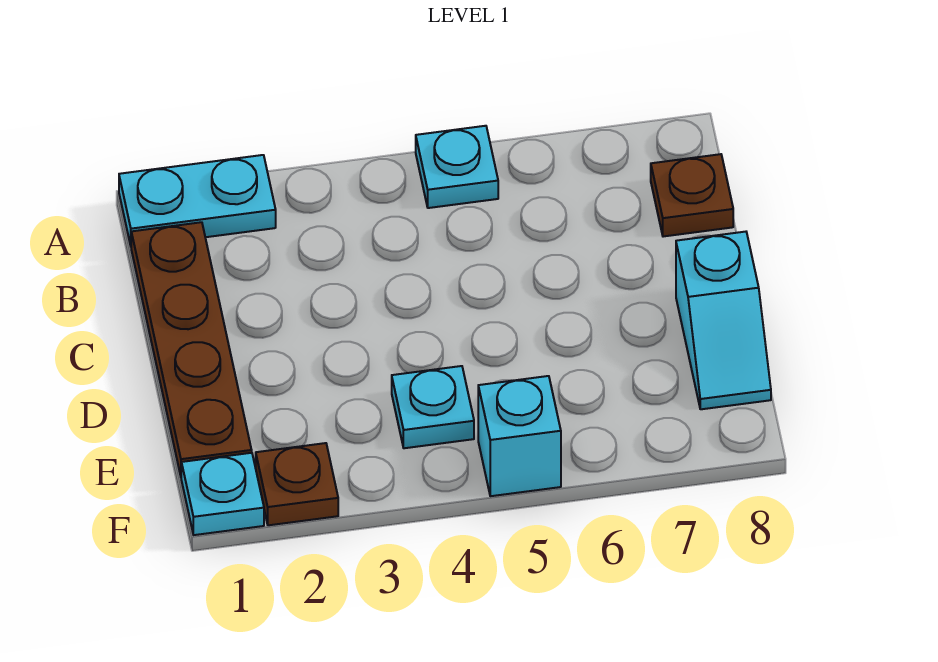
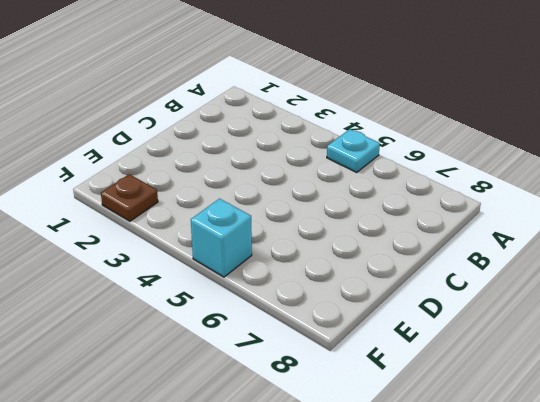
none -> cyan plate A1:A2 level 1
none -> brown plate B1:E1 level 1

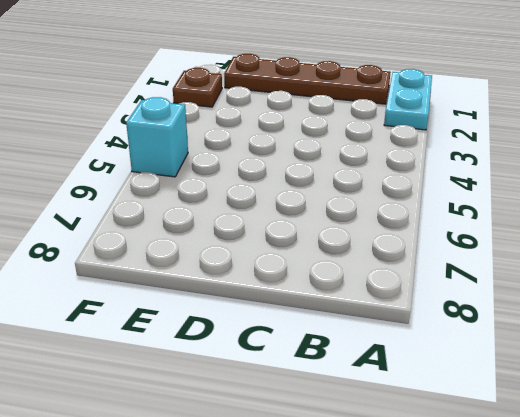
none -> cyan plate A5 level 1
none -> brown plate B8 level 1

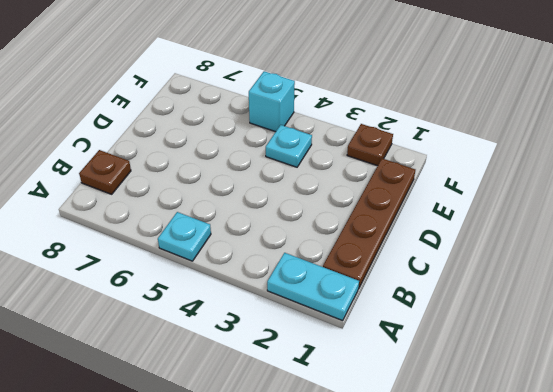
none -> cyan slope D8:E8 level 1 top D
none -> cyan plate F1 level 1

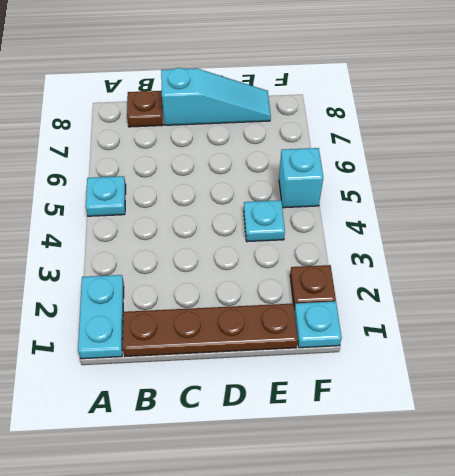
cyan slope C8:E8 level 1 top C -> cyan slope D8:E8 level 1 top D

